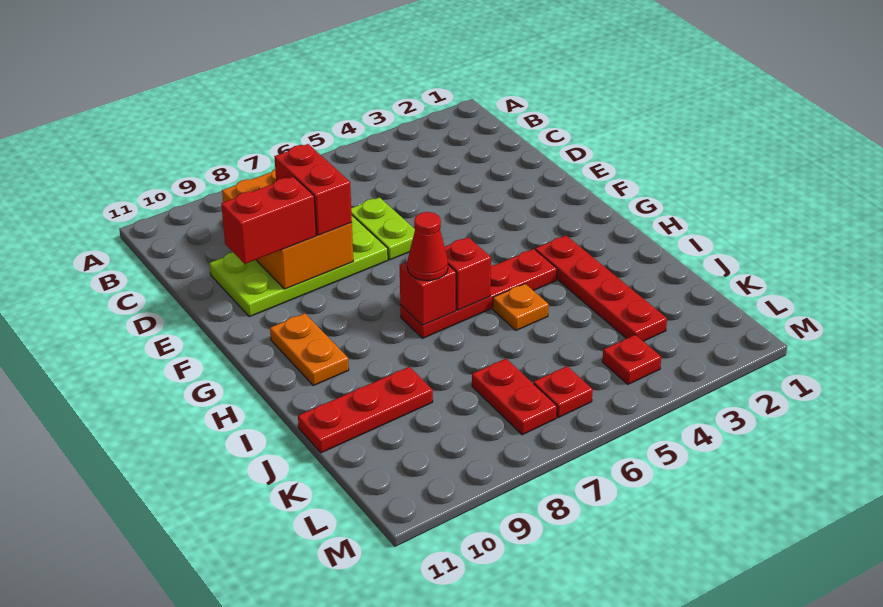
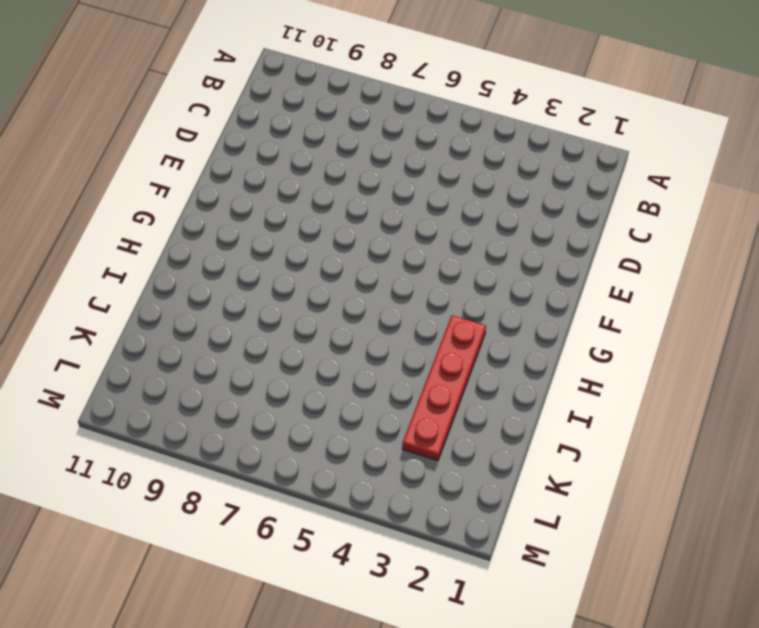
none -> lime plate D6:E6 level 1
none -> lime plate D7:E10 level 1
none -> orange plate G10:H10 level 1

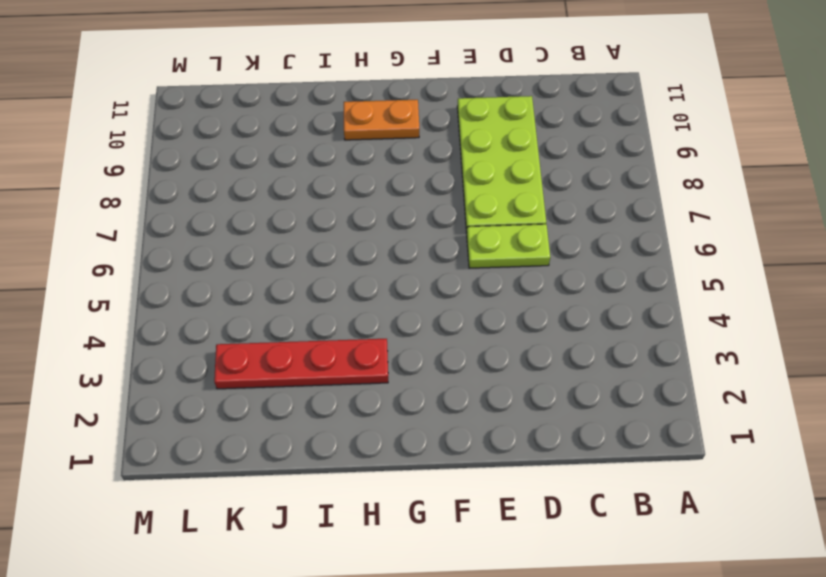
none -> red plate H4:H7 level 1
none -> orange plate I5 level 1
none -> red plate J9:J11 level 1

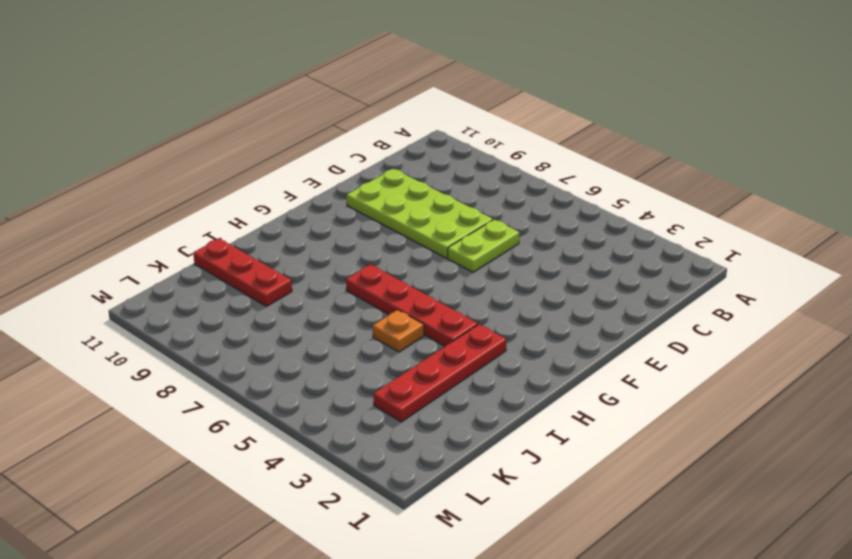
none -> orange plate G10:H10 level 1
none -> red plate K7:L7 level 1
none -> red plate L4 level 1

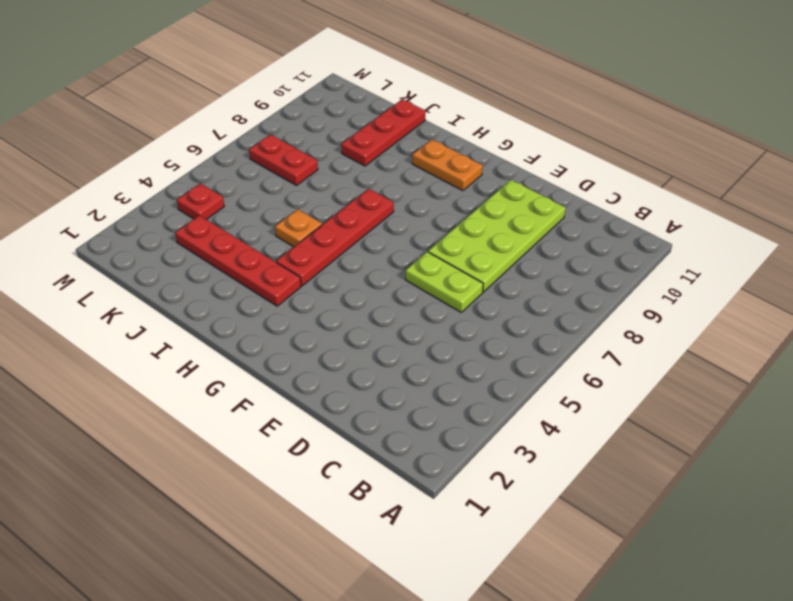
none -> red plate L6 level 1
none -> orange brick C8:E9 level 2
none -> red brick H6 level 2

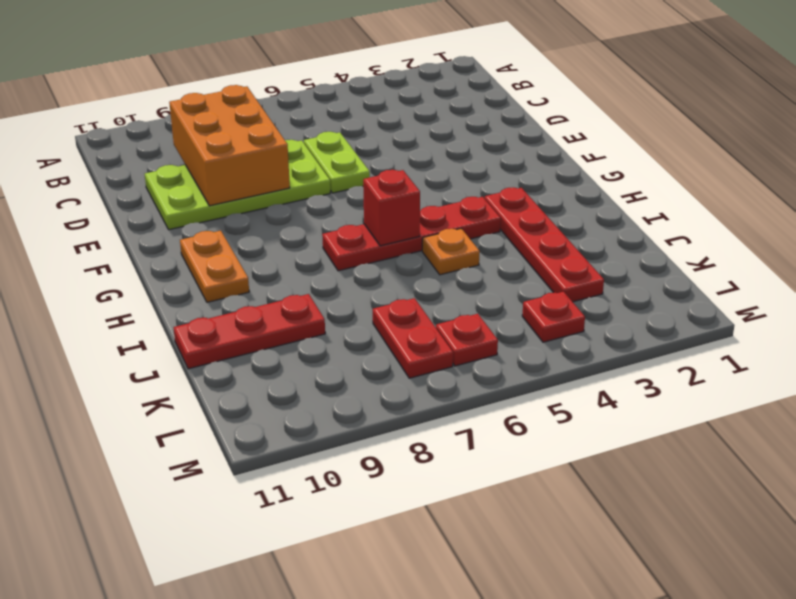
none -> red brick H7 level 2
none -> red brick D8:E8 level 3
none -> red brick E9:E10 level 3

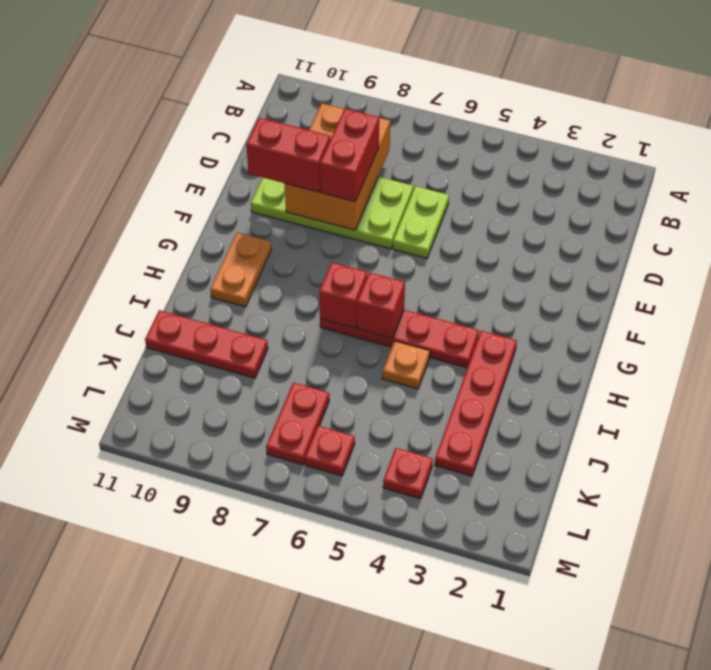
none -> red cone H7 level 3

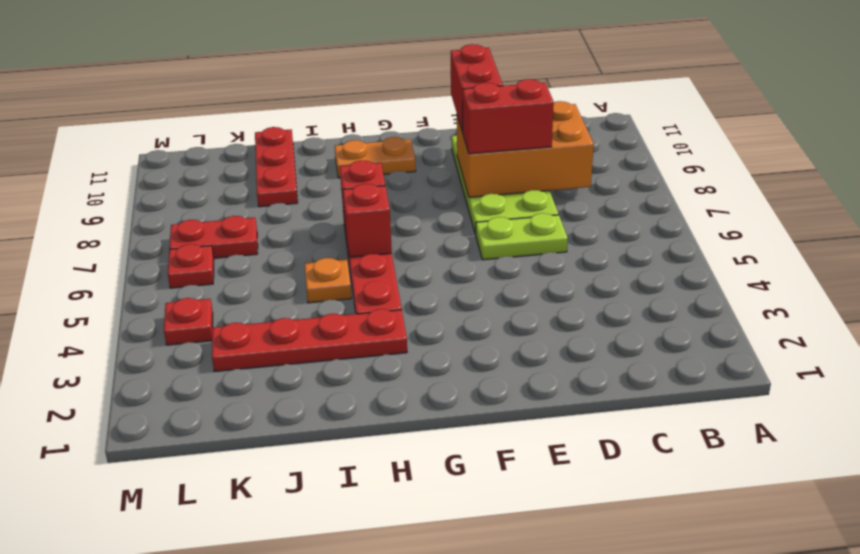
none -> red cone H7 level 3

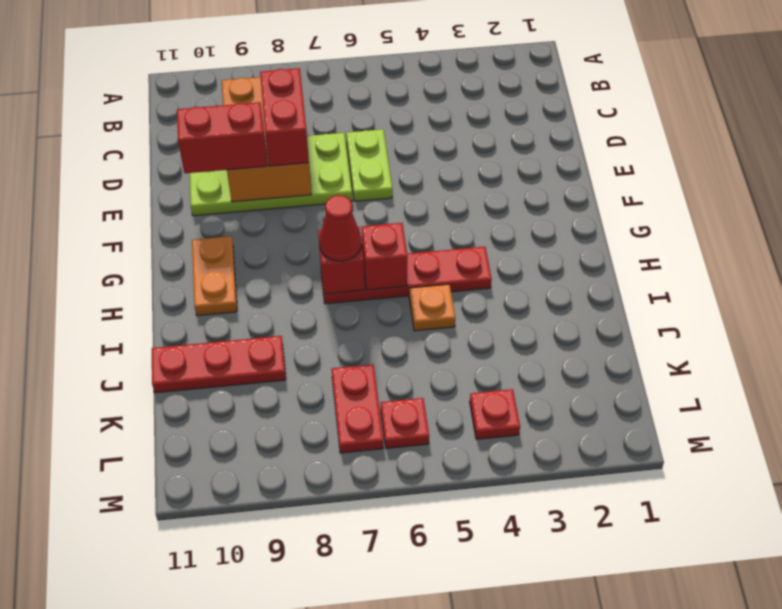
none -> red plate H3:K3 level 1

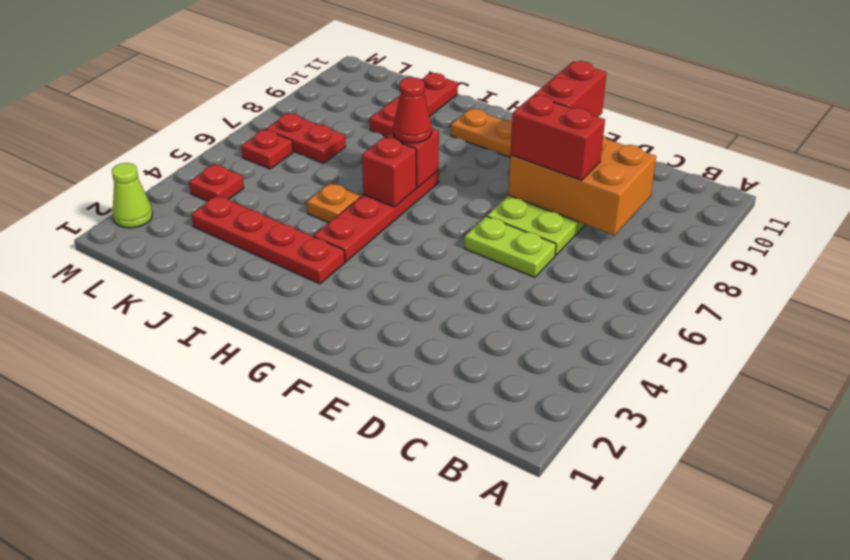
lime cone M2 level 1 -> none

